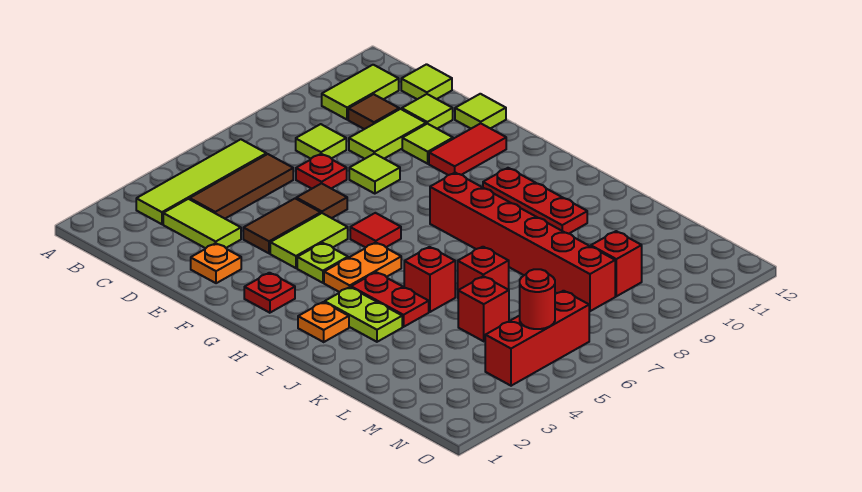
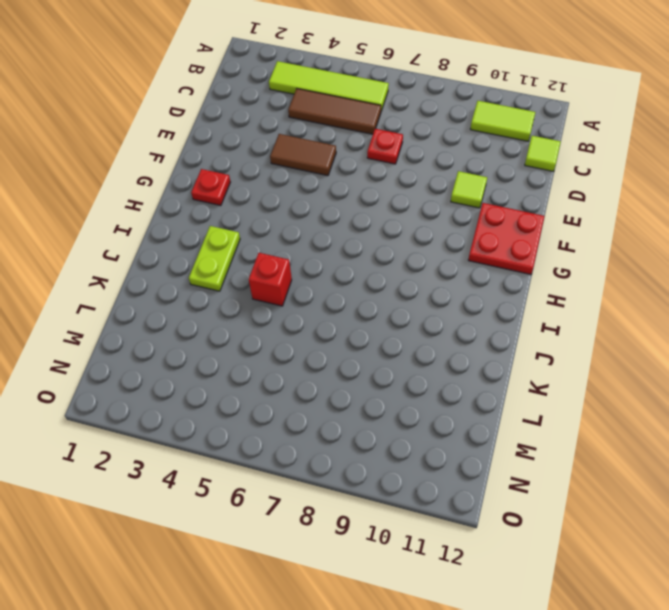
red plate F11:G12 level 1 -> red tile F10:F11 level 1
none -> lime tile C3:D3 level 1
none -> lime tile C8 level 1
none -> brown tile C10 level 1
none -> lime tile D9:D10 level 1

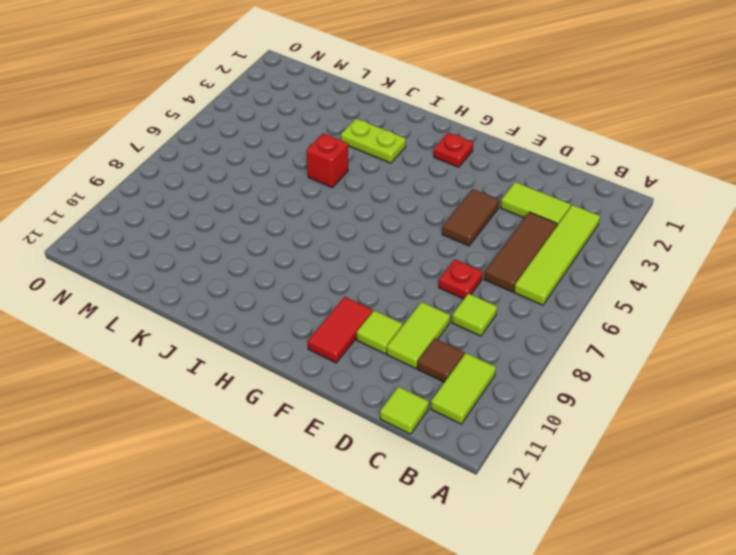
none -> lime tile D11 level 1
none -> orange plate E2 level 1
none -> brown tile E6 level 1
none -> lime tile E8 level 1

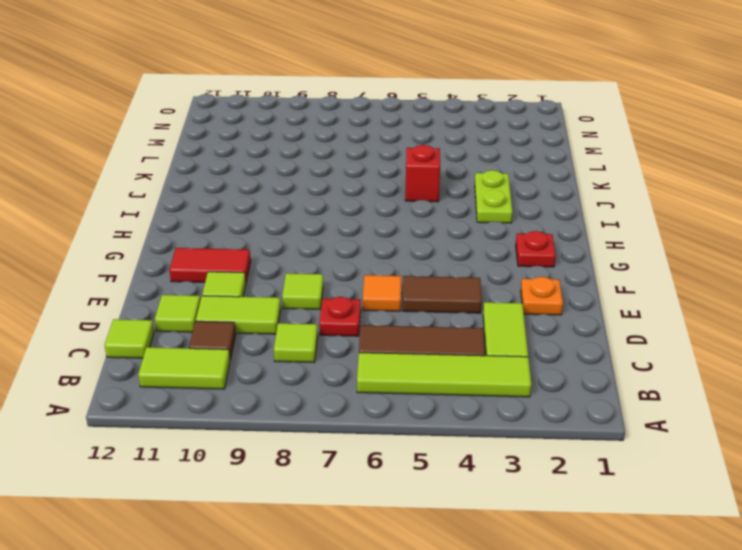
orange tile E6 level 1 -> brown tile E6 level 1
none -> lime tile E12 level 1
none -> lime tile F4:F5 level 1
none -> lime plate G4 level 1
none -> red tile G6 level 1

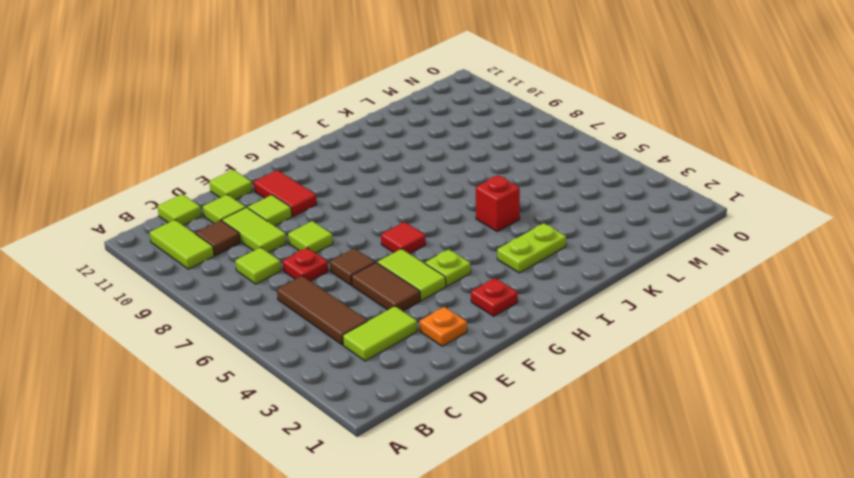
none -> lime tile B3:B6 level 1
none -> orange plate H4:H5 level 1
none -> red brick H8:M8 level 1
none -> red plate H10:J10 level 1

